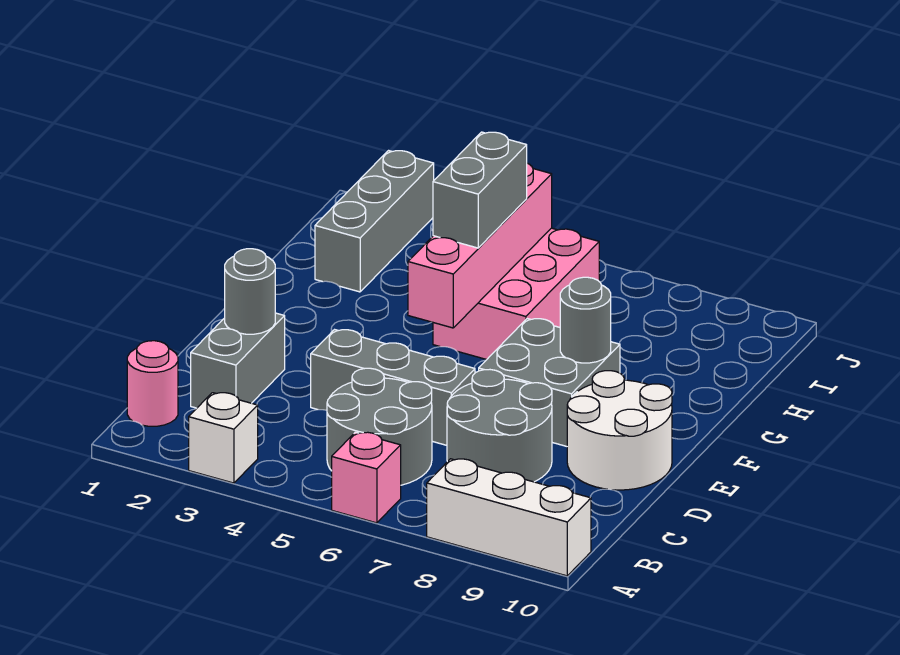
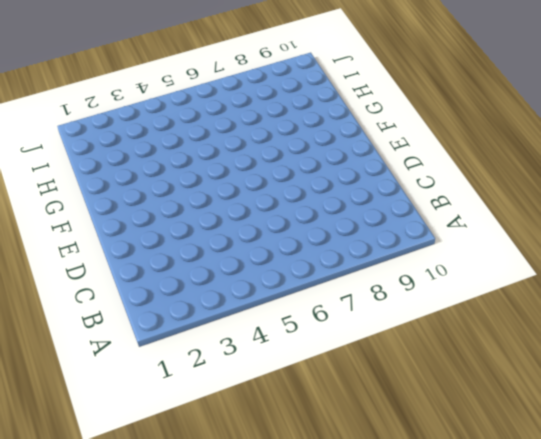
none -> white brick A3 level 1
none -> pink brick A6 level 1
none -> white brick A8:A10 level 1

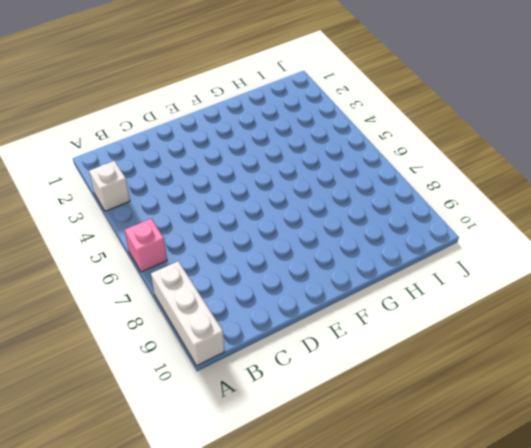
none -> pink round brick B1 level 1
none -> grey round brick B5:C6 level 1
none -> grey brick C2:D2 level 1

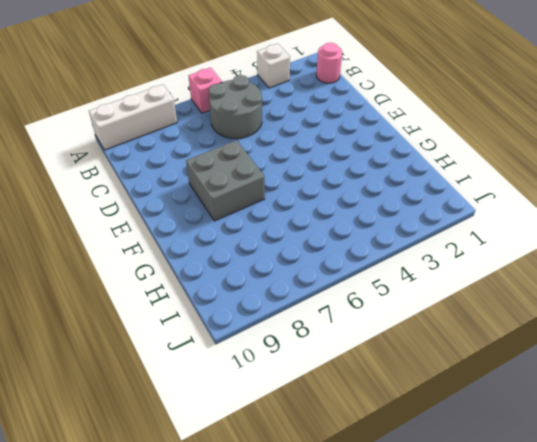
none -> grey brick C2:D2 level 1
none -> grey round brick C7:D8 level 1
none -> grey brick D4:D6 level 1

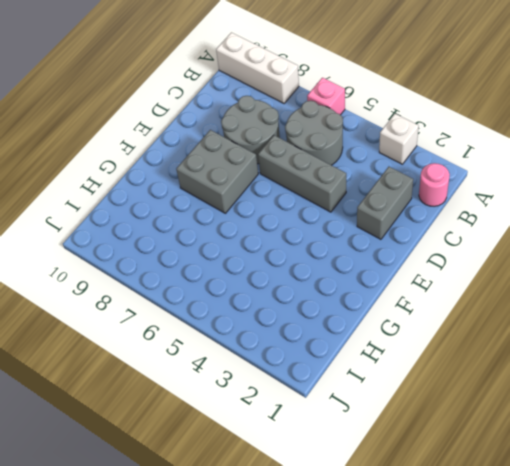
none -> white round brick D9:E10 level 1
none -> pink brick G5:I6 level 1
none -> grey brick H2:J2 level 1

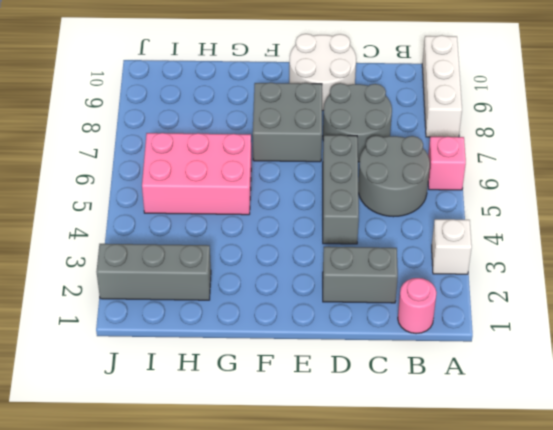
none -> grey round brick D2 level 2
none -> pink brick F5:I5 level 2
none -> grey round brick F8 level 2

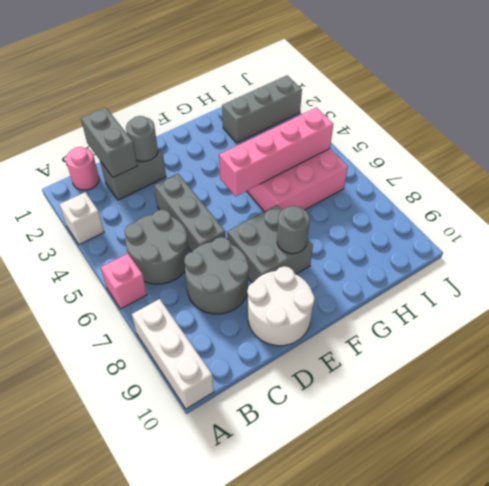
grey brick C1:C2 level 2 -> grey brick G5:H5 level 3

